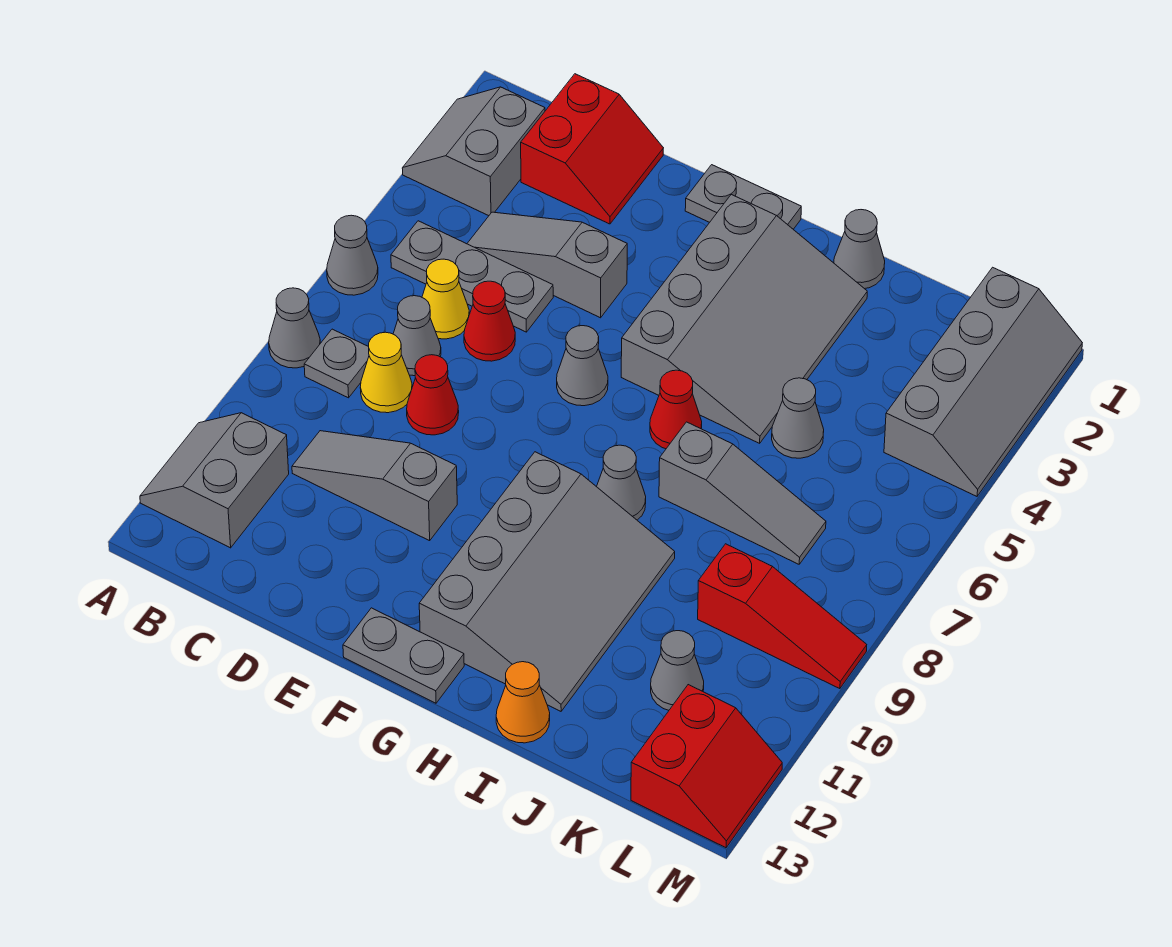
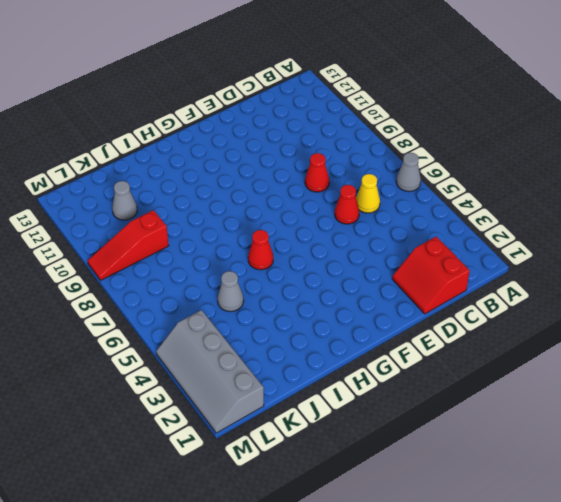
none -> grey slope A2:B3 level 1 top B
none -> grey cone A8 level 1
none -> grey slope A11:B12 level 1 top B

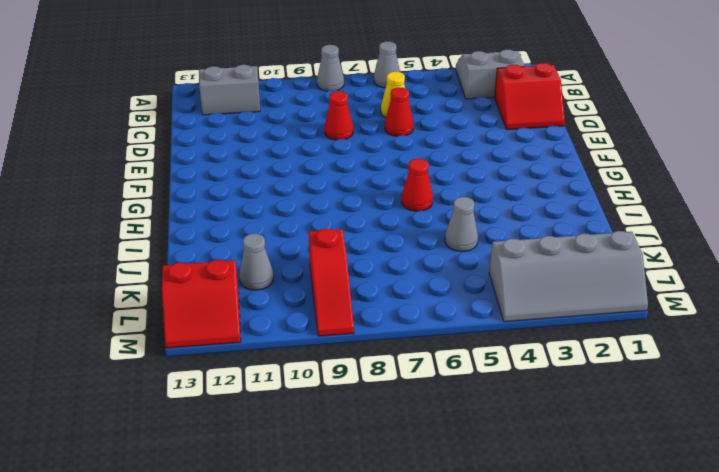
none -> grey plate B5:D5 level 1
none -> grey plate B8 level 1
none -> grey slope C4:E4 level 1 top E

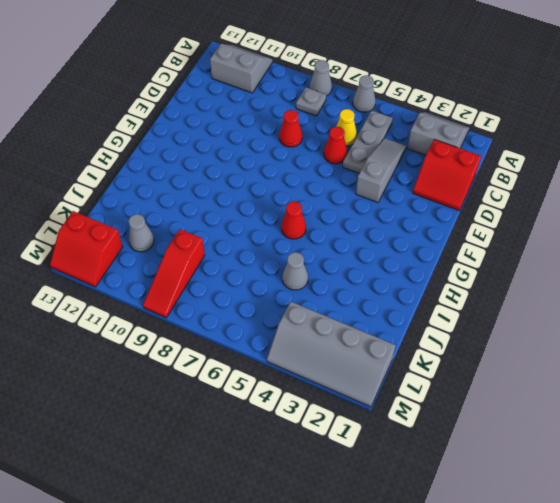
none -> grey cone C7 level 1
none -> yellow cone C8 level 1
none -> grey slope C10:E10 level 1 top E

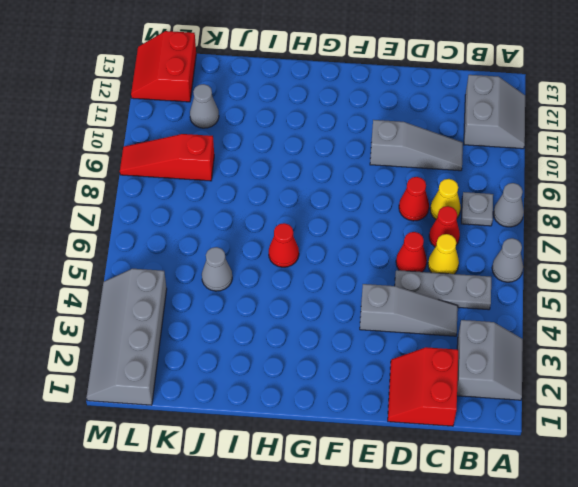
red cone C7 level 1 -> grey cone C7 level 1
none -> grey plate F1:G1 level 1
none -> grey cone F6 level 1
none -> grey plate F13:G13 level 1

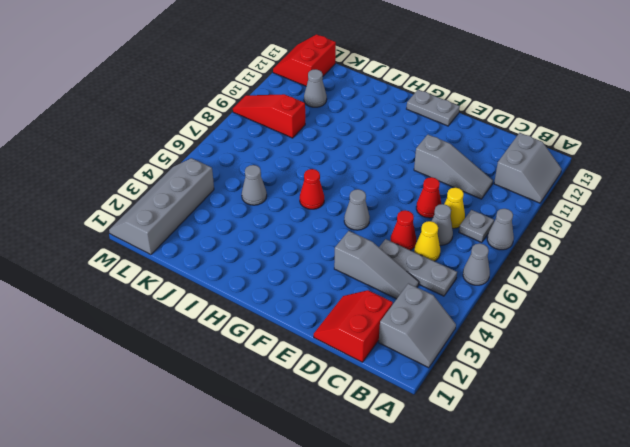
none -> grey plate F1:G1 level 1
none -> grey slope G2:I5 level 1 top G
none -> grey slope G9:I12 level 1 top G

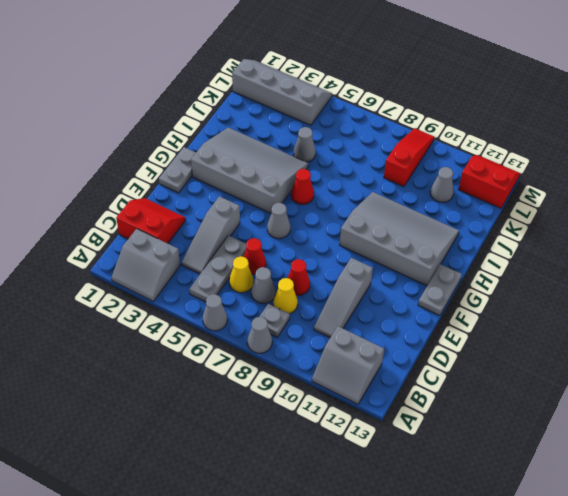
none -> grey cone H8 level 1
none -> grey cone I1 level 1
none -> grey slope I7:K7 level 1 top I

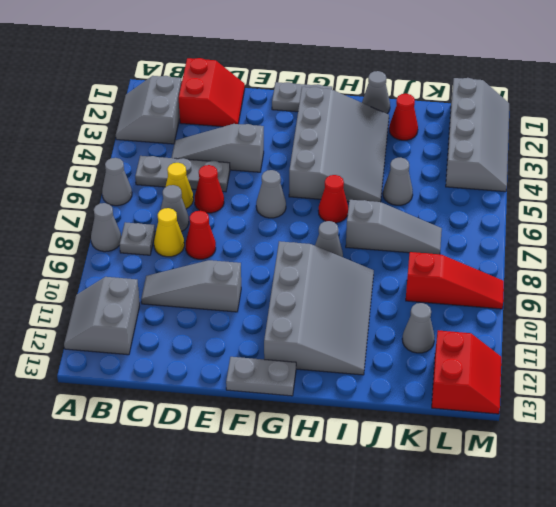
red cone J2 level 1 -> none
none -> orange cone I13 level 1

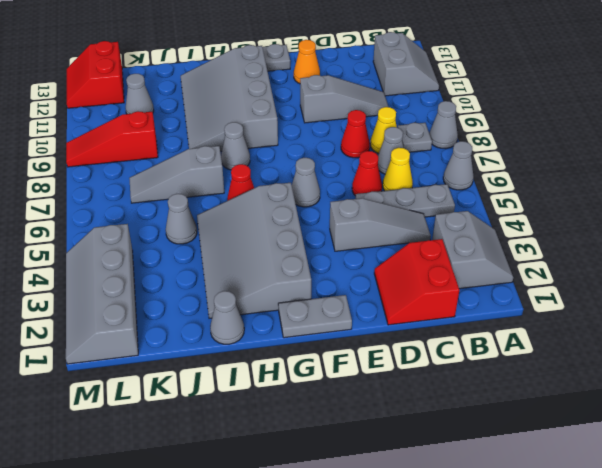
orange cone E12 level 1 -> orange cone I13 level 1

